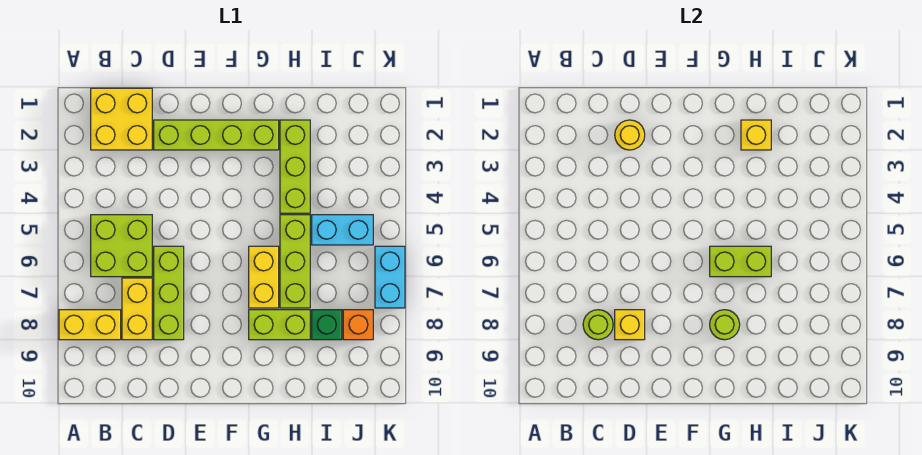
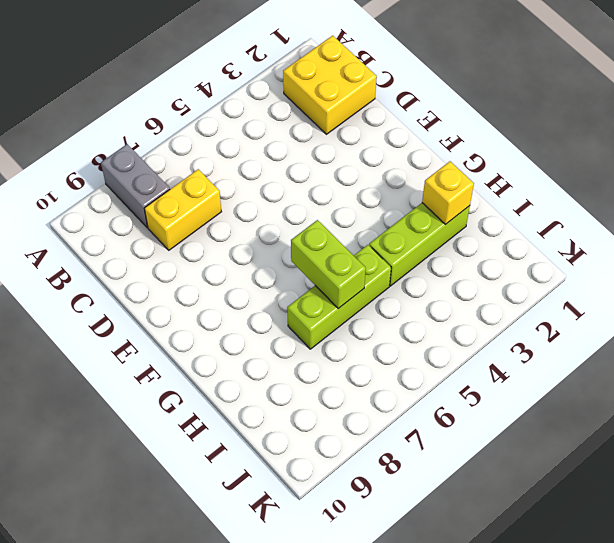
grey brick A8:B8 level 1 -> yellow brick A8:B8 level 1
none -> lime brick B5:C6 level 1
none -> lime brick D2:G2 level 1
none -> lime brick D6:D8 level 1

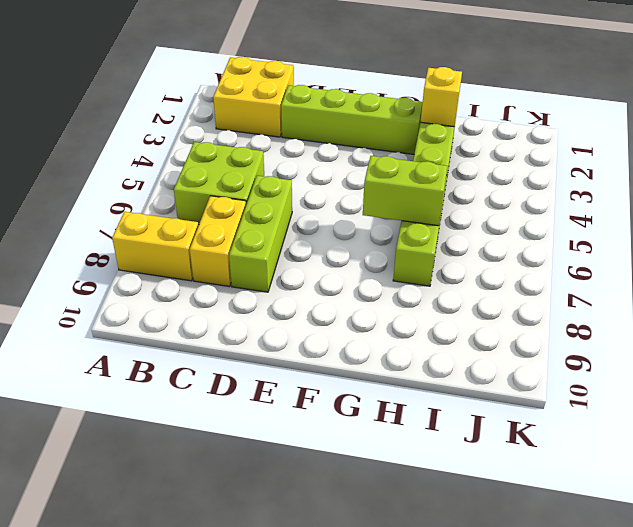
none -> yellow brick G6:G7 level 1
none -> lime brick G8:H8 level 1
none -> cyan brick I5:J5 level 1

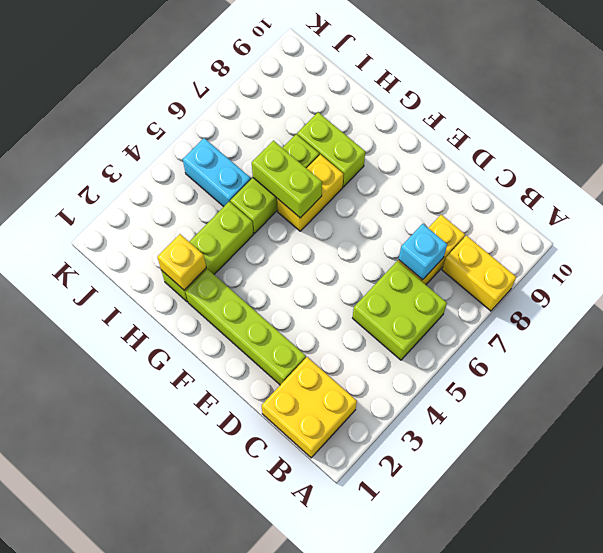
cyan brick C7 level 2 -> none
none -> lime brick D6:D8 level 1
none -> green brick I8 level 1
none -> orange brick J8 level 1

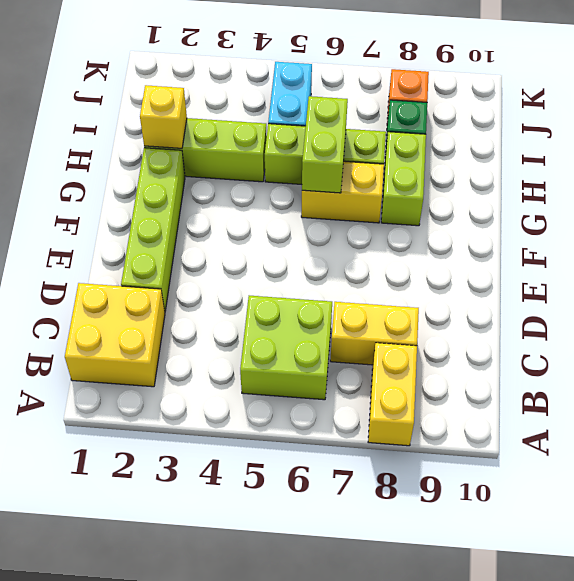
none -> lime brick D6:D8 level 1
none -> cyan brick K6:K7 level 1
none -> lime round brick C8 level 2

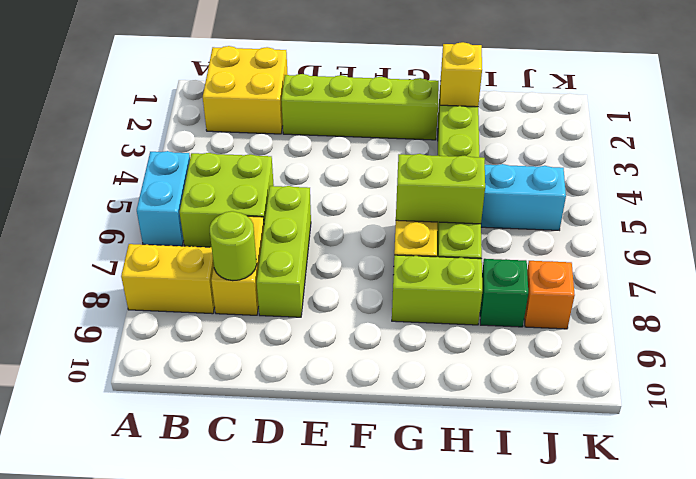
cyan brick A5:A6 level 1 -> cyan brick K6:K7 level 1
none -> yellow round brick D2 level 2
none -> yellow brick D8 level 2
none -> lime round brick G8 level 2

